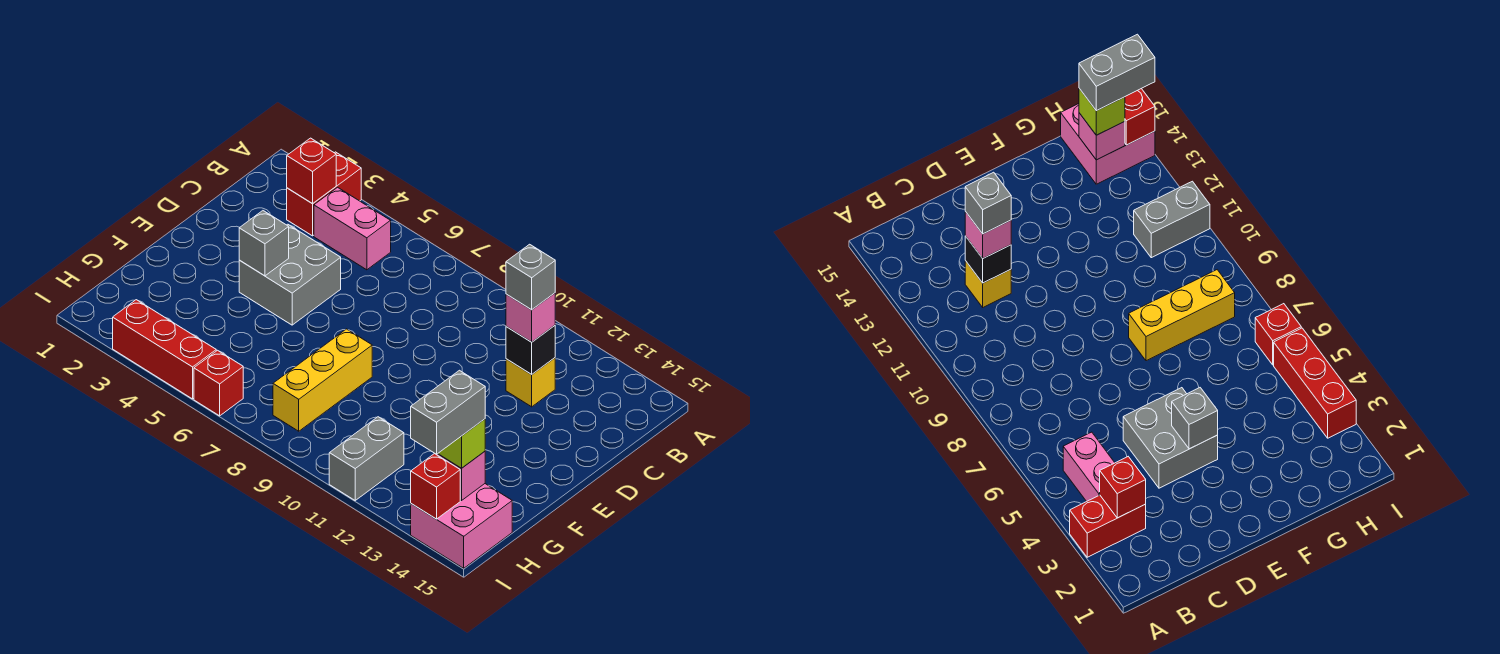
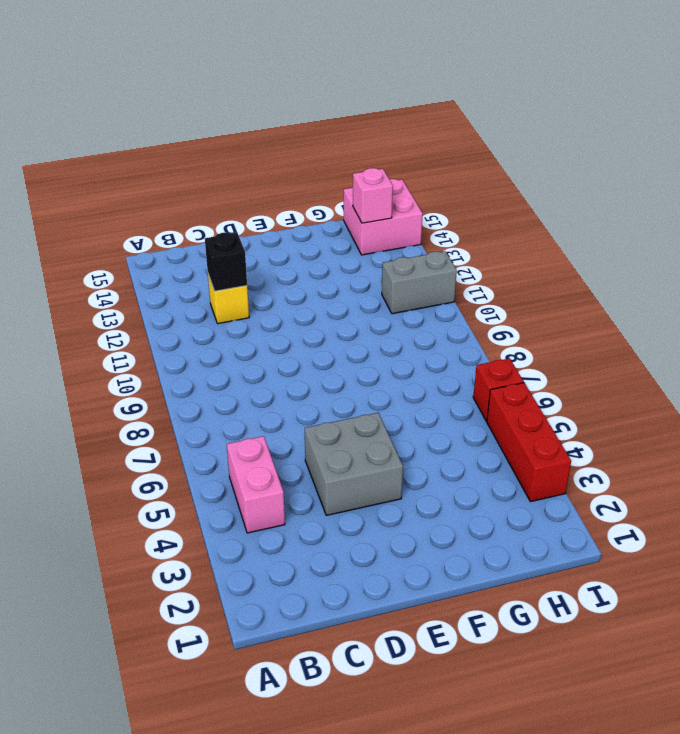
none -> red brick A3:B3 level 1
none -> yellow brick F8:H8 level 1
none -> red brick B3 level 2

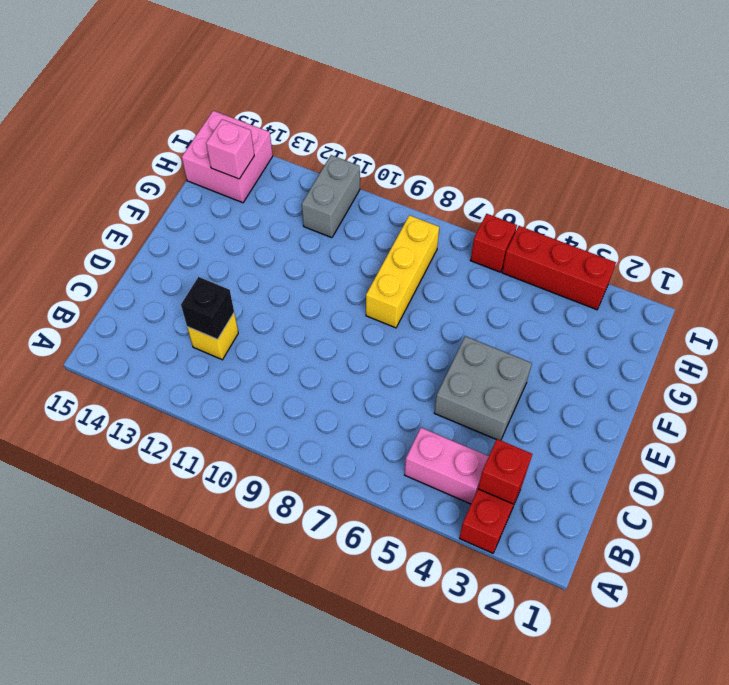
none -> grey brick E4 level 2
none -> red brick I14 level 2
none -> pink brick C12 level 3

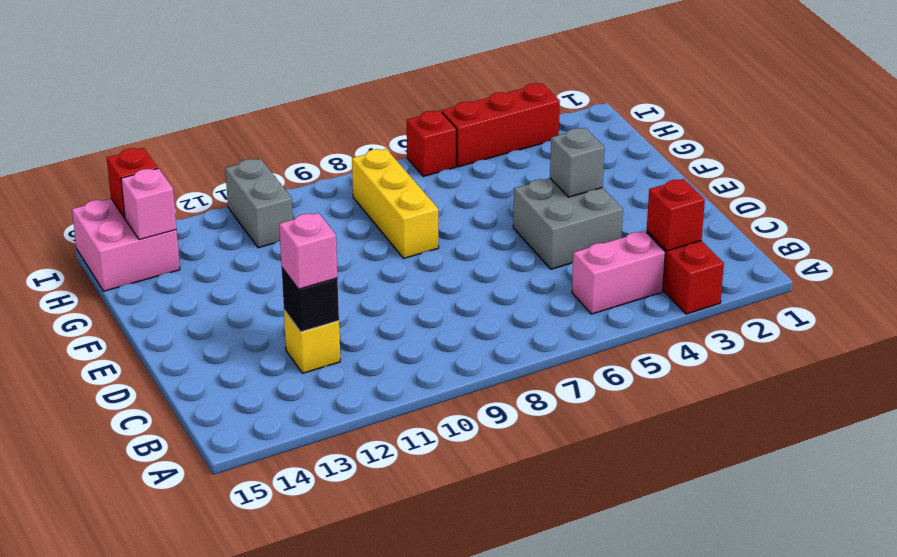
none -> lime brick H14 level 3
none -> grey brick C12 level 4
none -> grey brick H14:I14 level 4

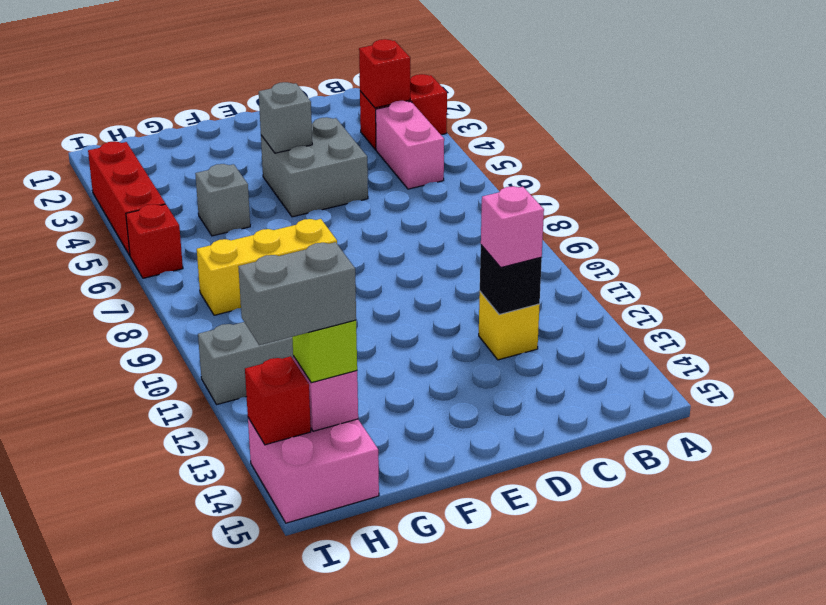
grey brick G5 level 1 -> grey brick C12 level 4

